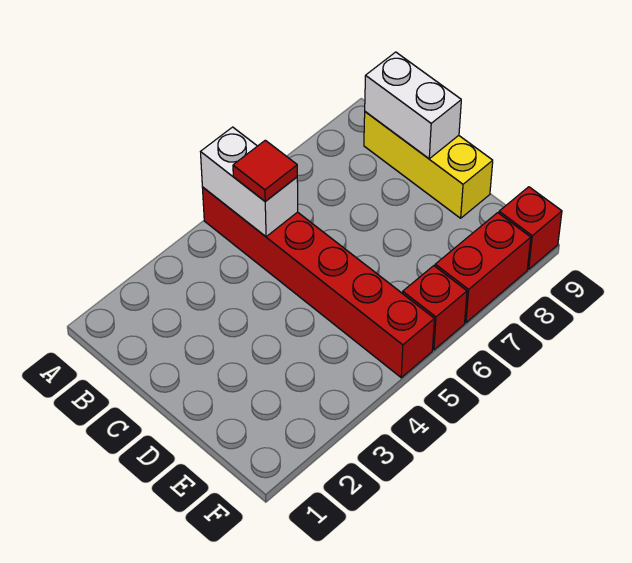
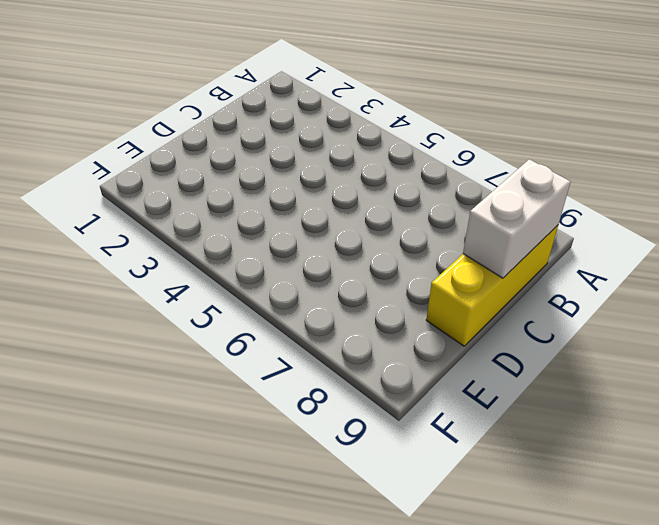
none -> red brick A5:F5 level 1
none -> red brick F6 level 1

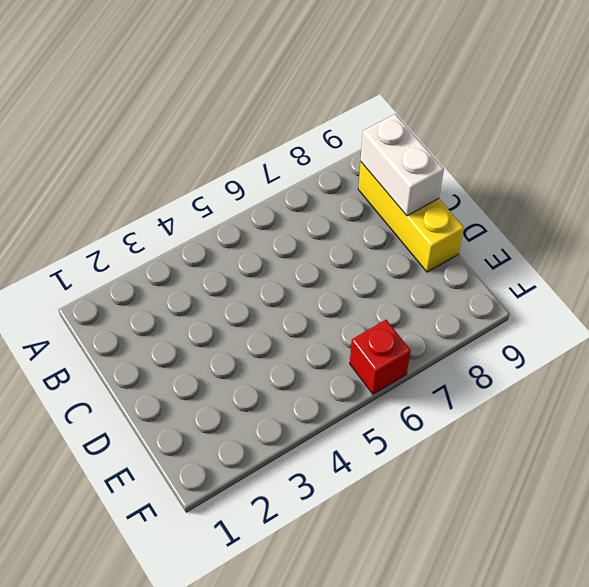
none -> red brick A5:F5 level 1
none -> red brick F7:F8 level 1

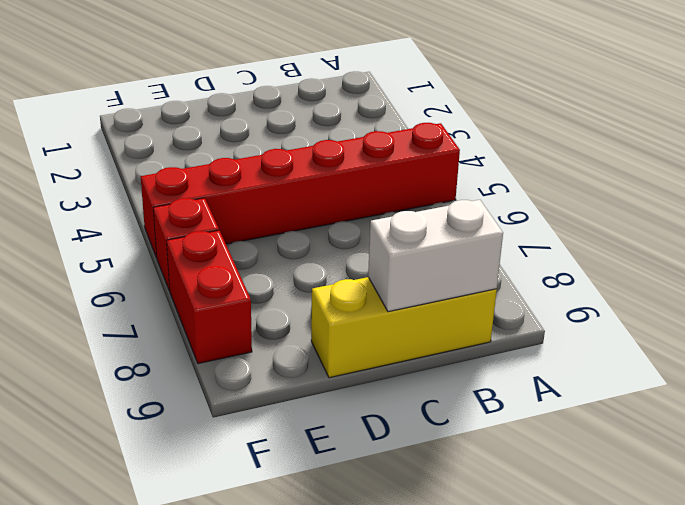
none -> red brick F9 level 1
none -> white brick A5:B5 level 2

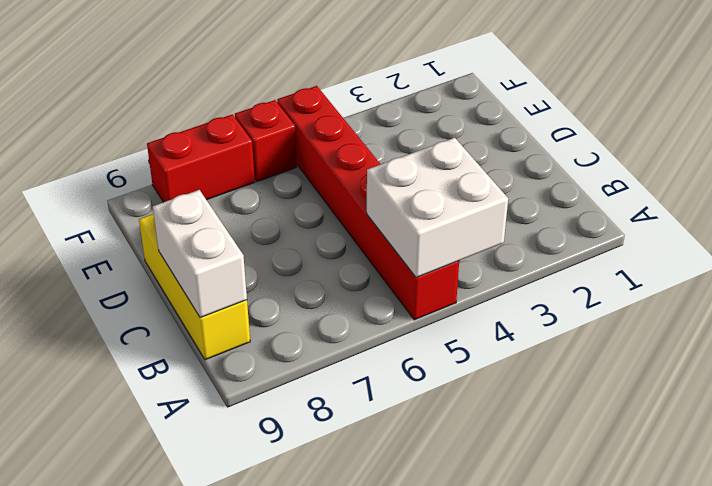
white brick A4:B5 level 2 -> white brick A5:B5 level 2
none -> red brick F9 level 1
none -> red tile B5 level 3

